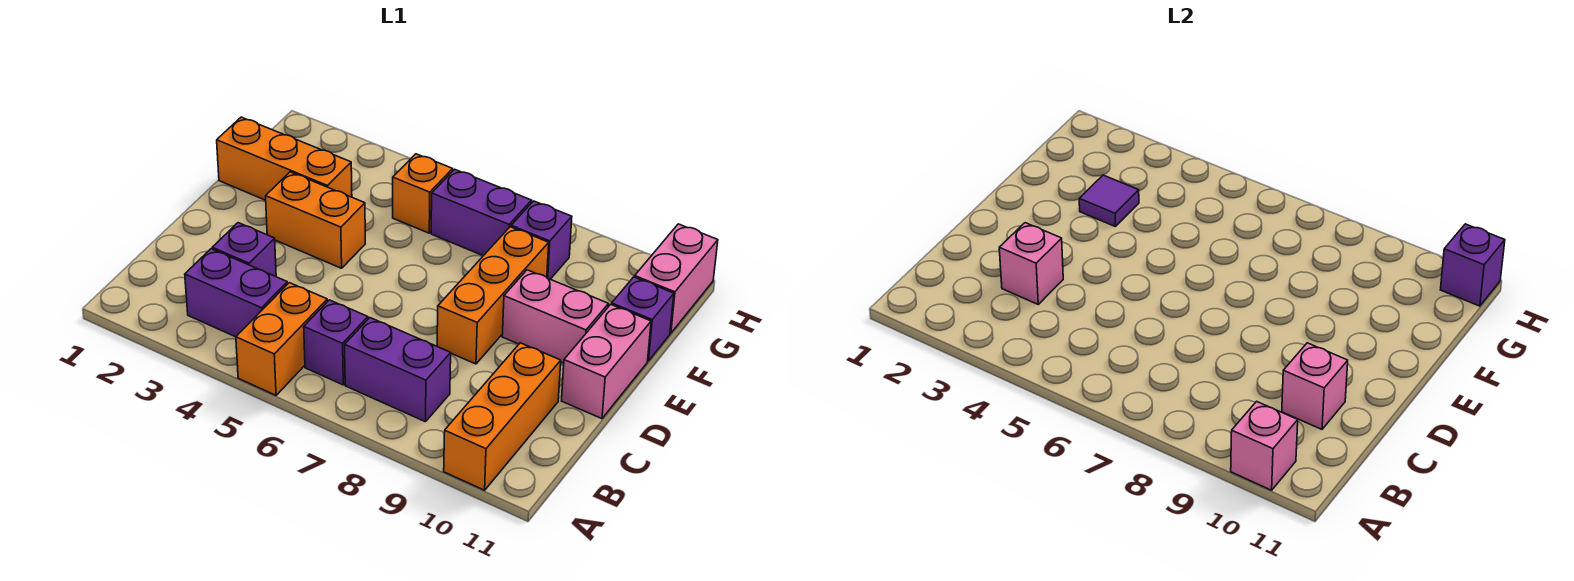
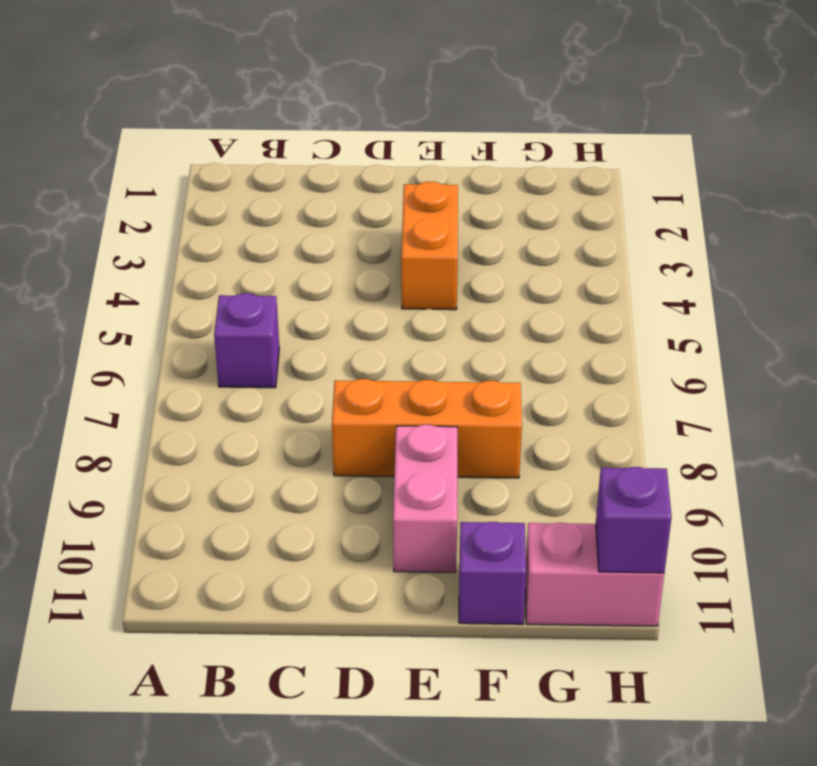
none -> orange brick A5:B5 level 1
none -> orange brick A10:C10 level 1
none -> purple brick B3:B4 level 1

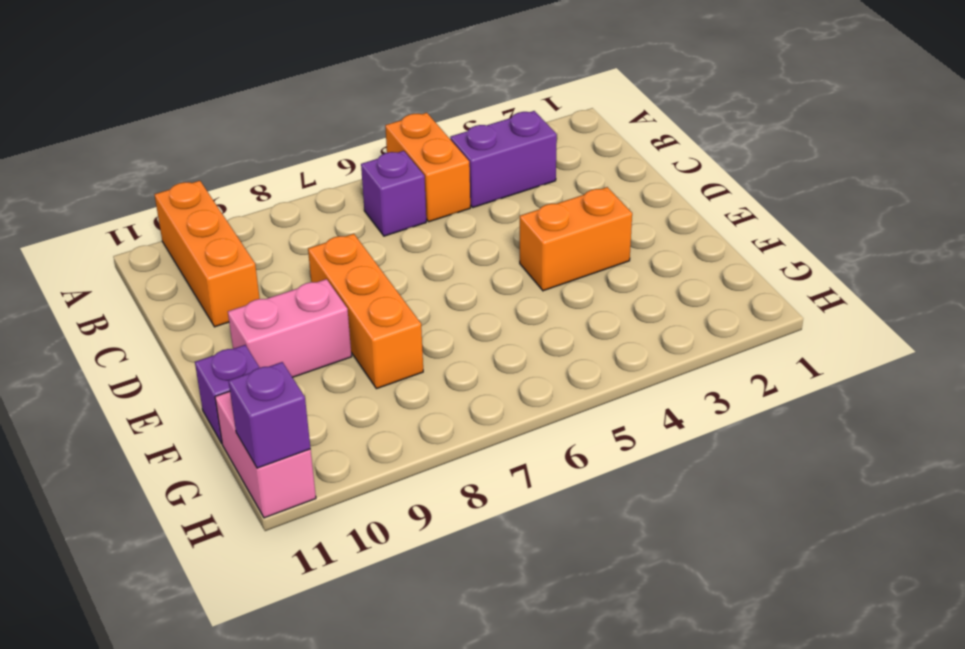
none -> purple brick B7:B8 level 1
none -> purple brick C3 level 1
none -> pink brick D11:E11 level 1

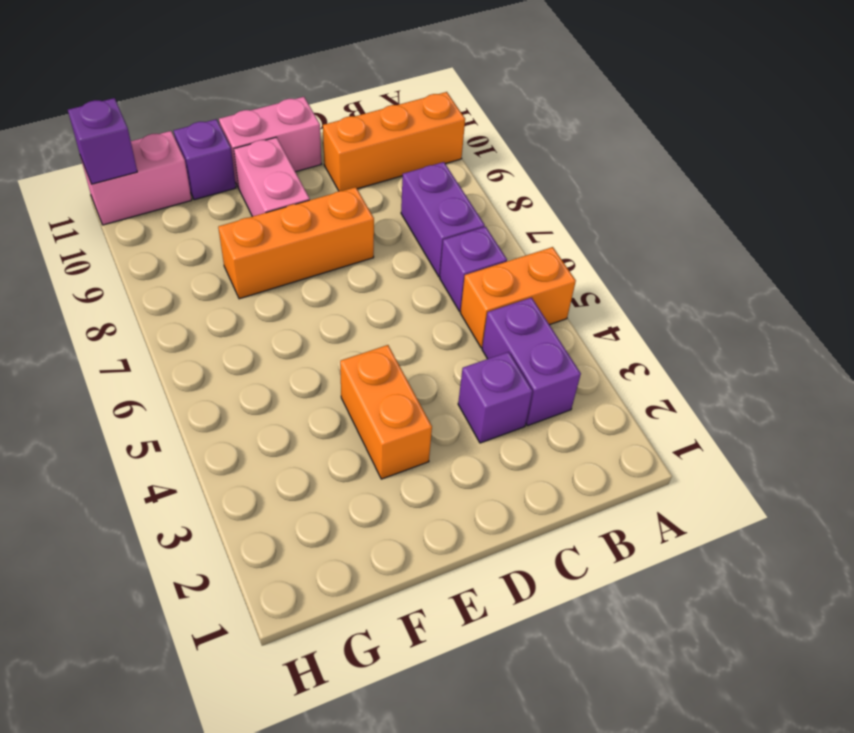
none -> orange brick F1:F3 level 1
none -> orange brick G5 level 1
none -> purple brick G6:G7 level 1

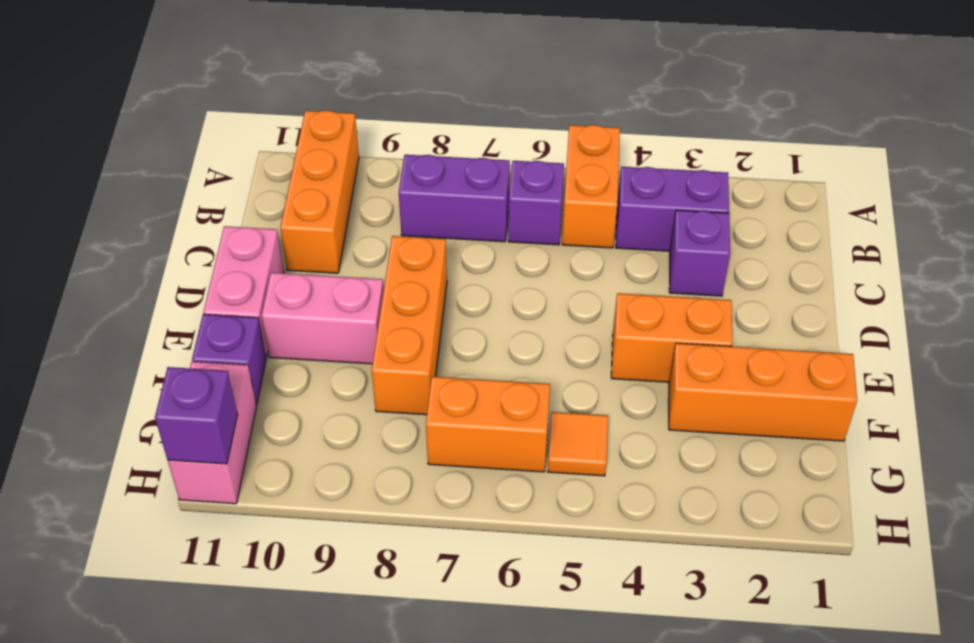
orange tile G5 level 1 -> orange brick G5 level 1
orange brick G6:G7 level 1 -> purple brick G6:G7 level 1
none -> purple brick G8 level 1
none -> pink brick A10 level 2
none -> pink brick C3 level 2

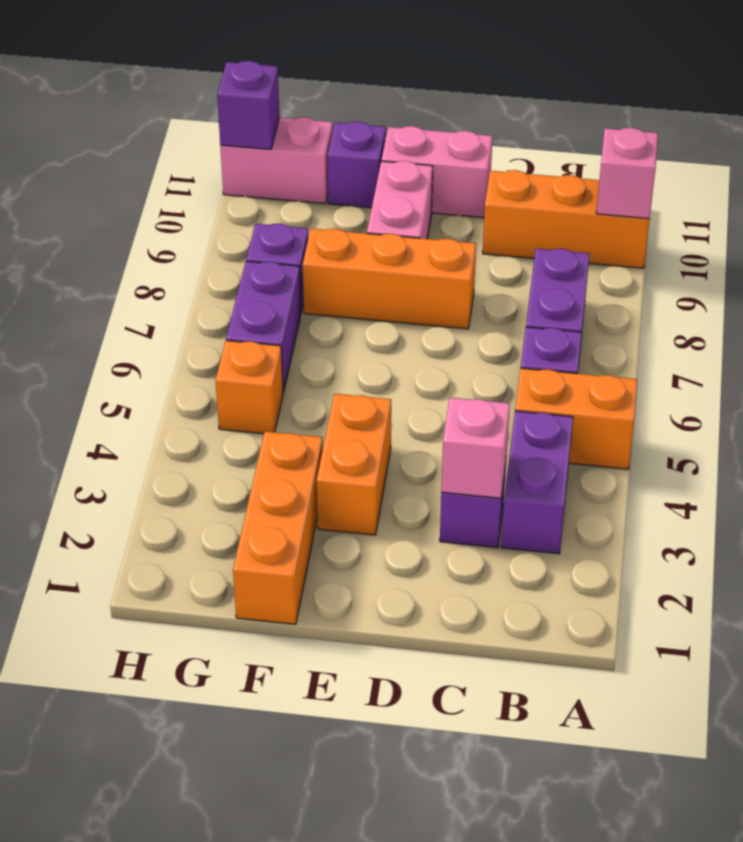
none -> pink brick C10 level 2
none -> purple tile F3 level 2

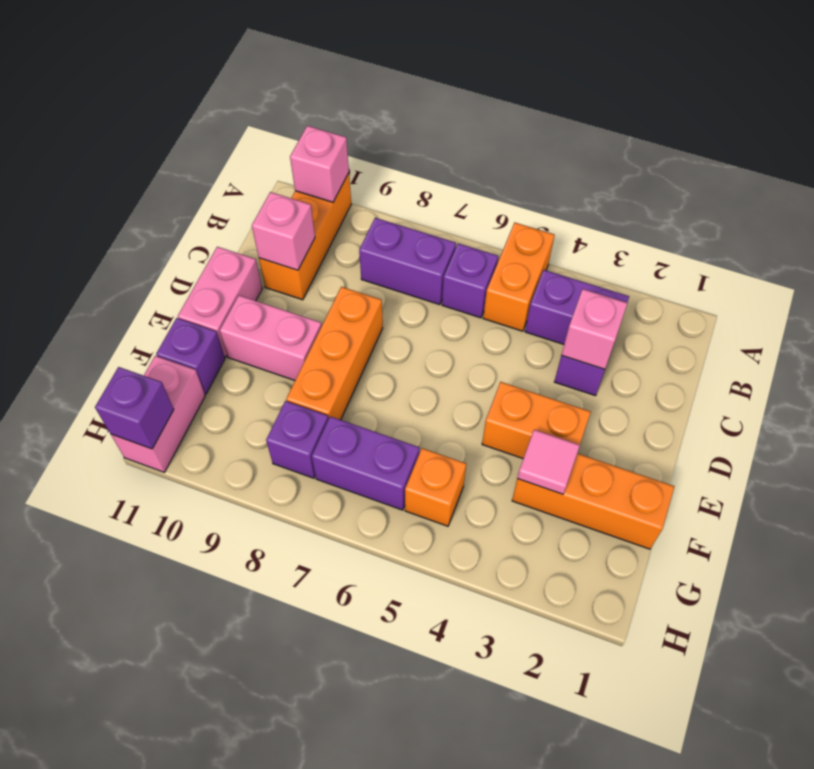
pink tile F3 level 2 -> purple tile F3 level 2

